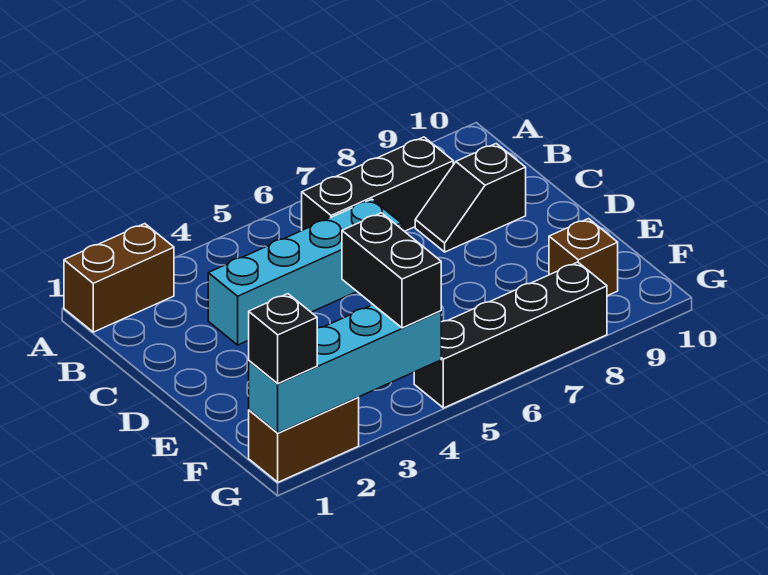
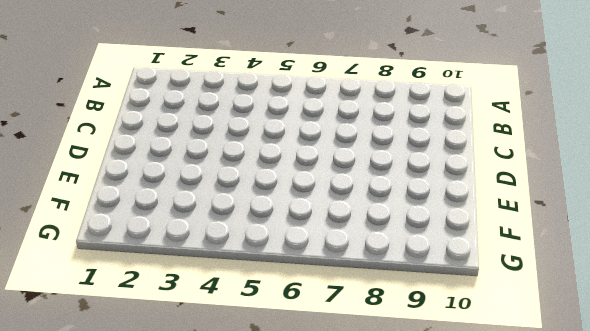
none -> brown brick A1:A2 level 1
none -> black brick B6:B8 level 1

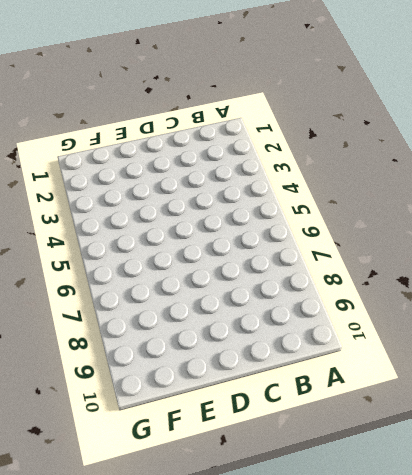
none -> brown brick A1:A2 level 1
none -> black brick B6:B8 level 1

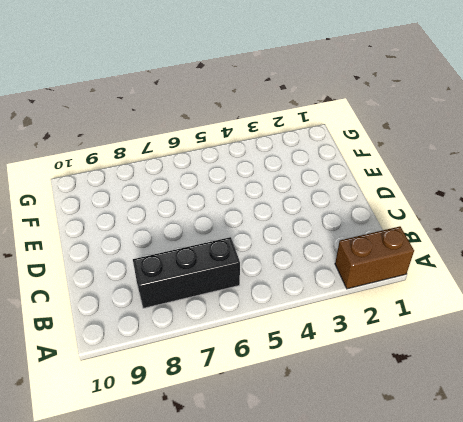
none -> cyan brick C3:C6 level 1
none -> black slope C8:C9 level 1 top 9

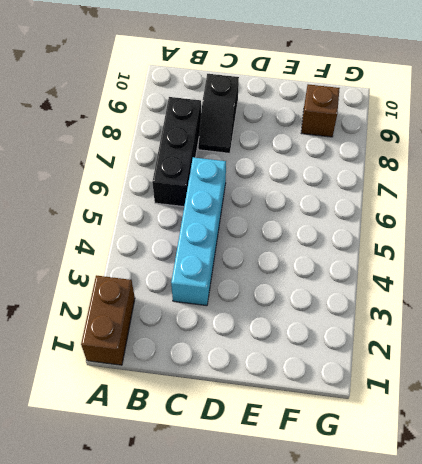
none -> brown brick G1:G2 level 1
none -> black brick G5:G8 level 1

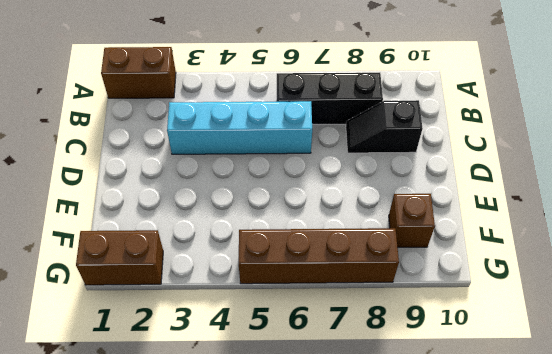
brown brick G5:G8 level 1 -> black brick G5:G8 level 1
none -> cyan brick G1:G4 level 2
none -> black brick F4:G4 level 3

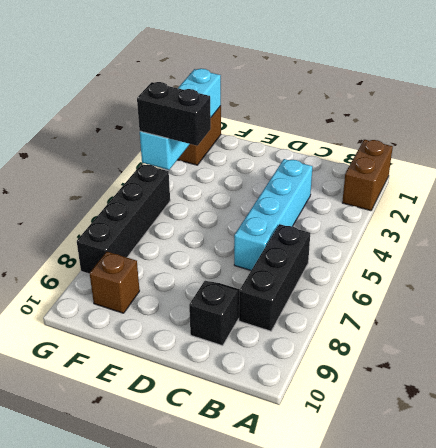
none -> black brick G1 level 3

